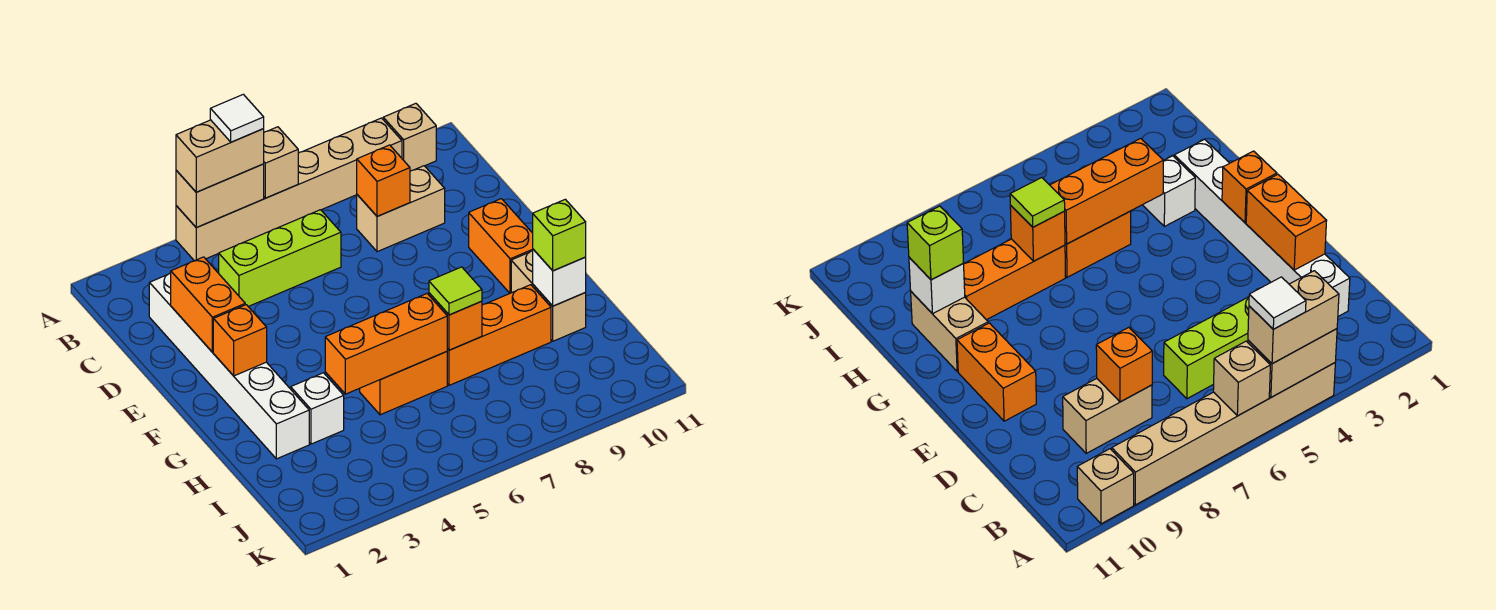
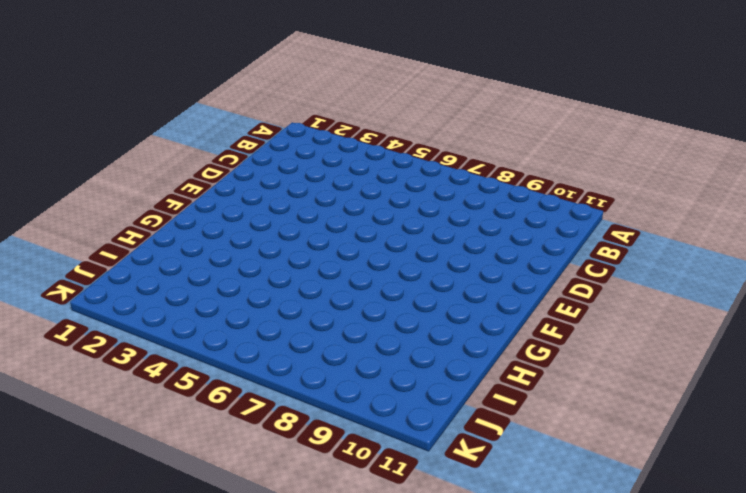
none -> tan brick A4:A9 level 1
none -> tan brick A10 level 1
none -> white brick C2:H2 level 1

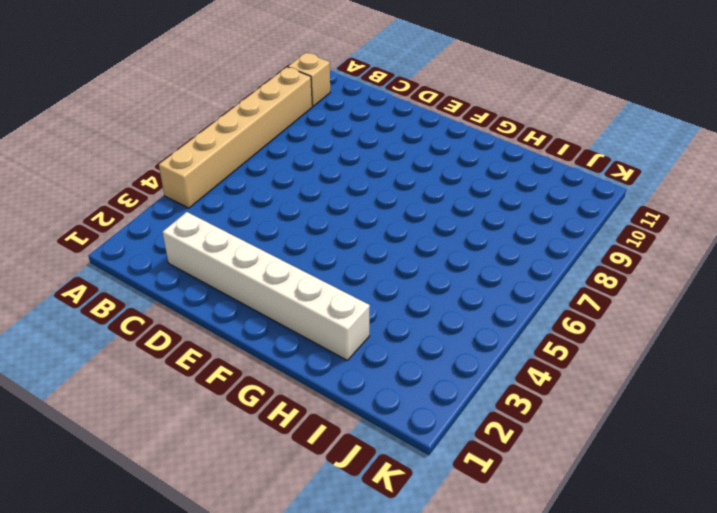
none -> lime brick C4:C6 level 1
none -> tan brick C8:C9 level 1
none -> orange brick E10:F10 level 1

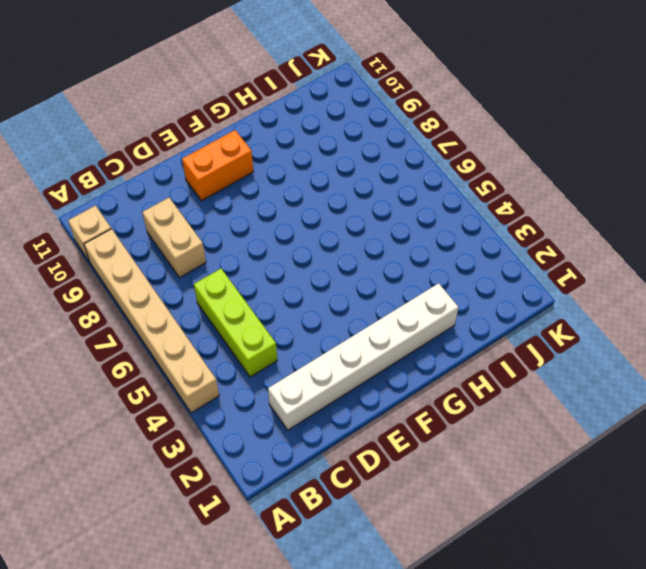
none -> tan brick G10:H10 level 1
none -> white brick H3 level 1
none -> orange brick H5:H6 level 1

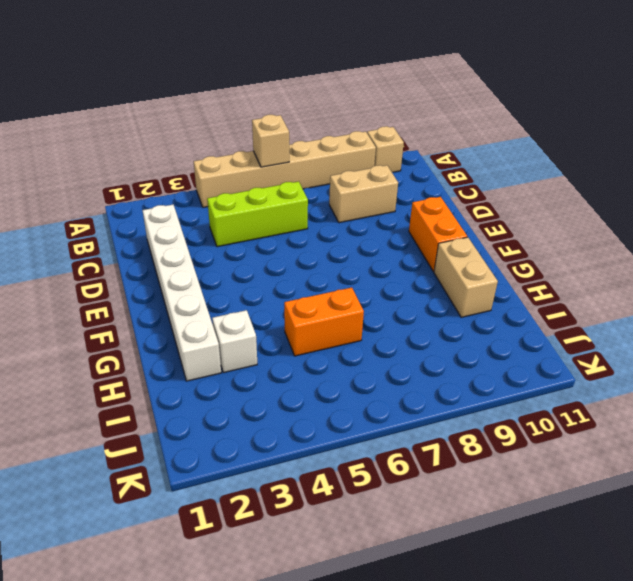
none -> orange brick H7:H9 level 1
none -> tan brick A4:A5 level 2
none -> orange brick C8 level 2

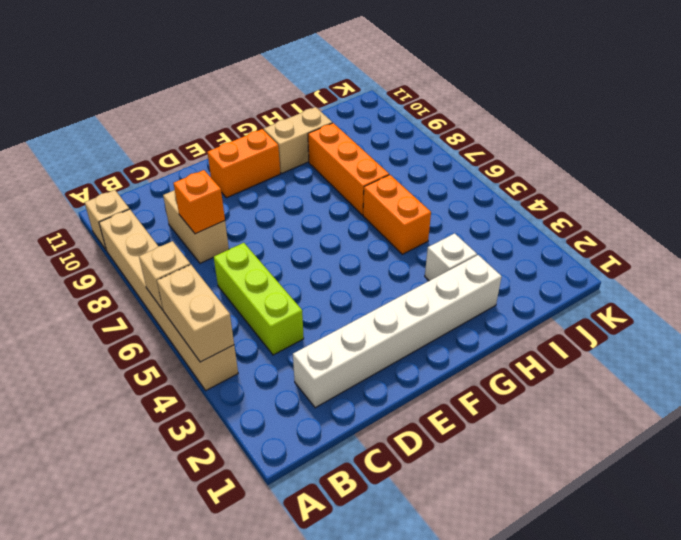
none -> orange brick D2:E2 level 2
none -> orange brick F2 level 2
none -> orange brick H4:H6 level 2

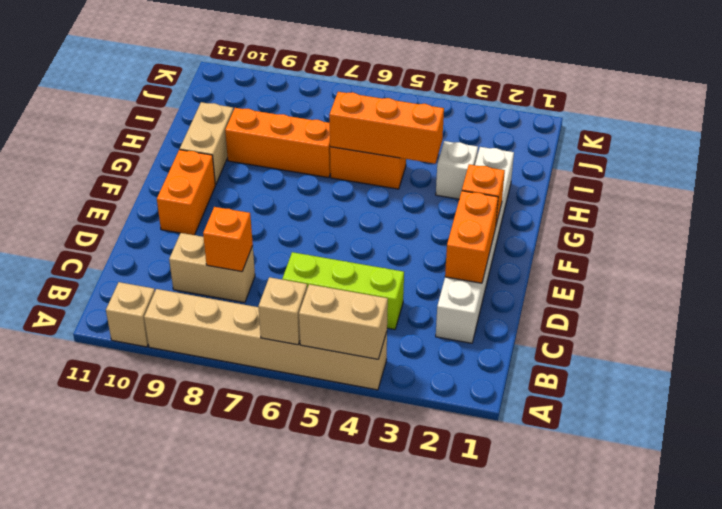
none -> orange brick H7 level 2
none -> white brick H10 level 2
none -> tan brick A4:A5 level 3

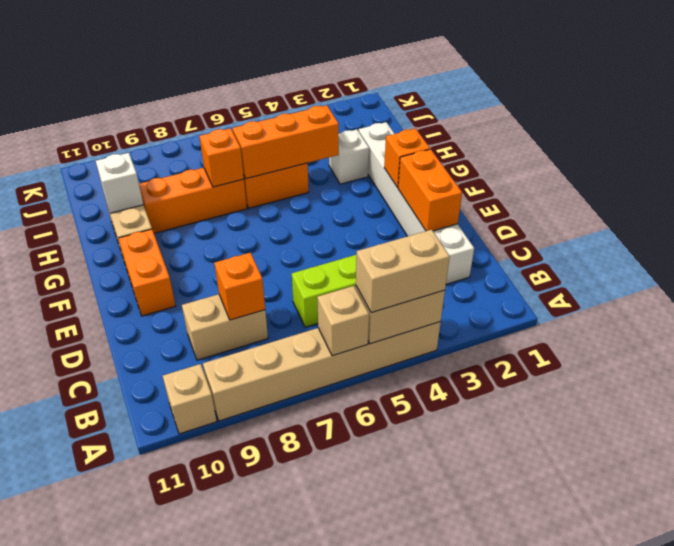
none -> lime tile H7 level 3
none -> lime brick H10 level 3
none -> white tile A5 level 4

